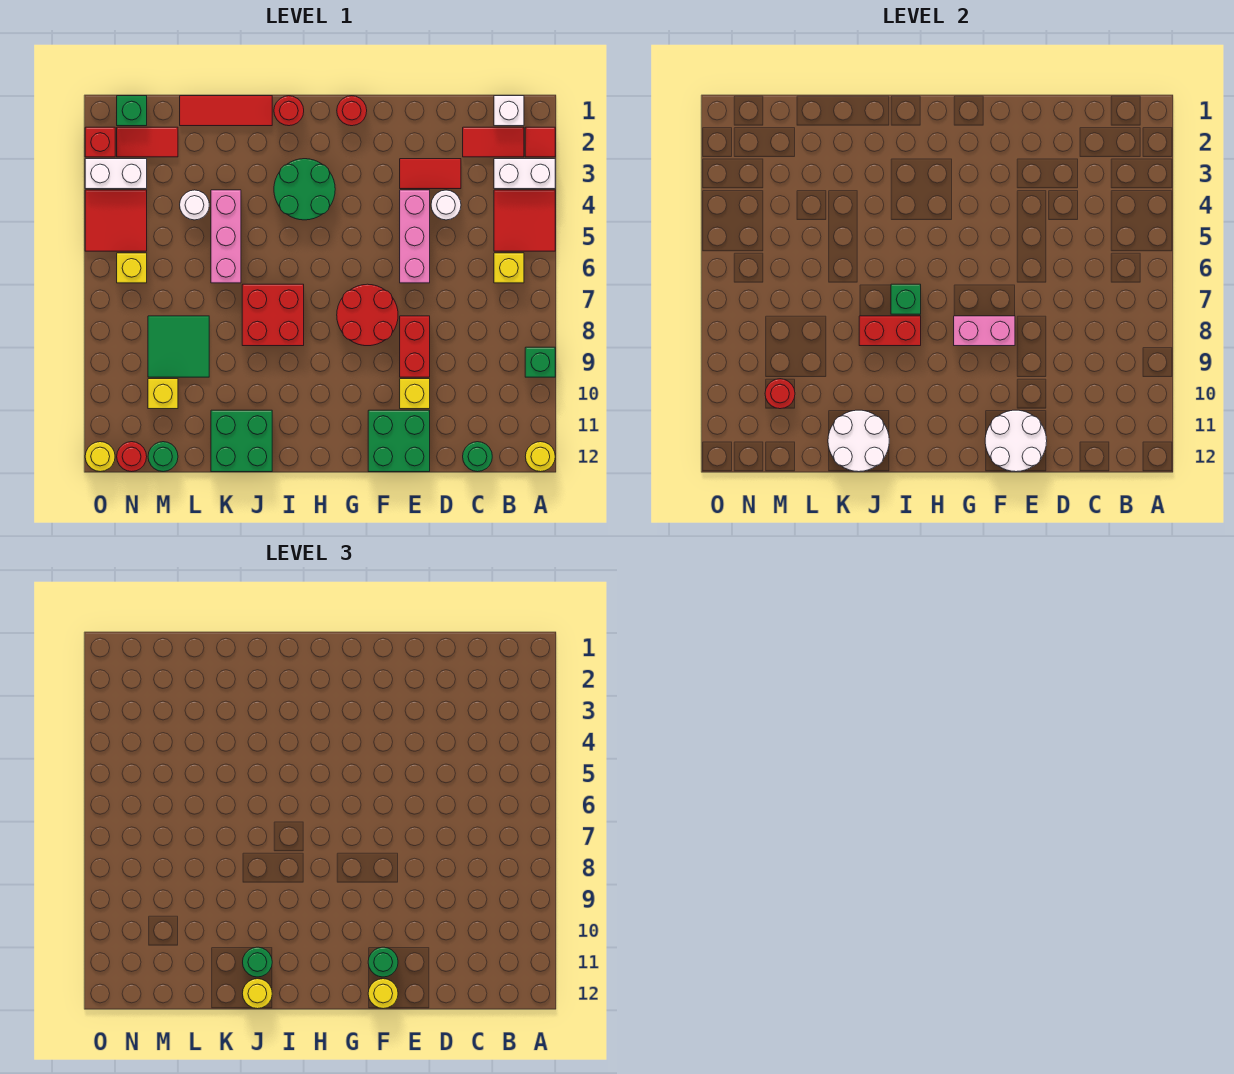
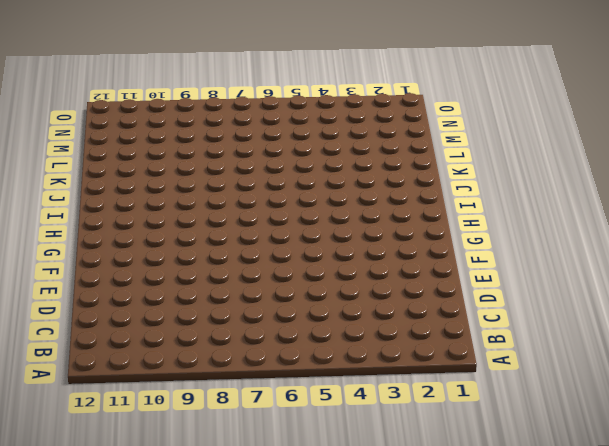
none -> red tile A2 level 1
none -> white brick A3:B3 level 1
none -> red tile A4:B5 level 1
none -> green brick A9 level 1

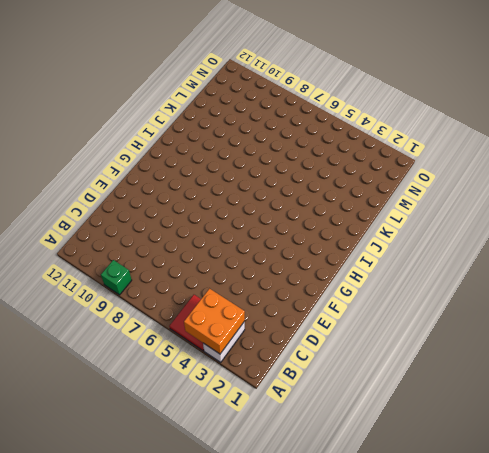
orange brick A3:B4 level 2 -> none
none -> red tile A2 level 1
none -> yellow round brick A12 level 1
none -> white brick B1 level 1
none -> red tile B2:C2 level 1

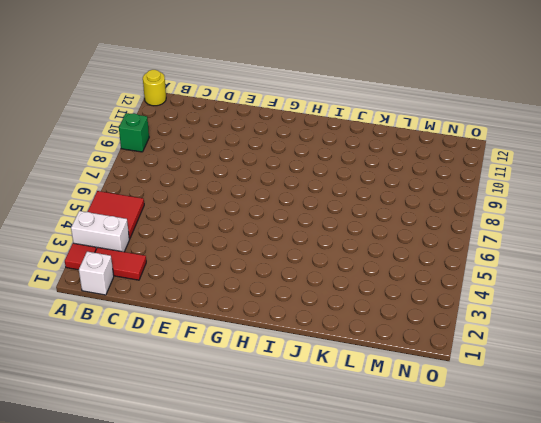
none -> yellow brick B6 level 1
none -> green round brick C12 level 1
none -> red tile D3:E3 level 1
none -> white round brick D4 level 1

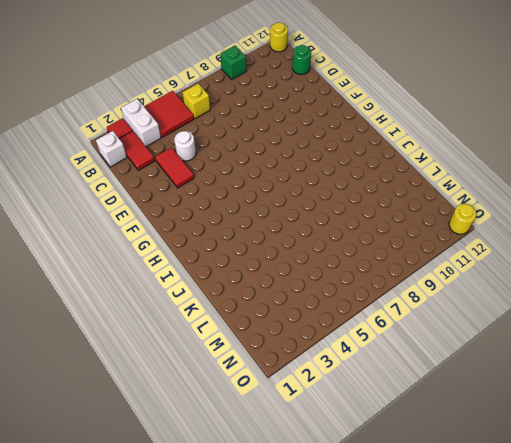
none -> pink brick E4:E6 level 1
none -> red brick E8:E9 level 1
none -> yellow brick E10 level 1
none -> green brick E11:F12 level 1

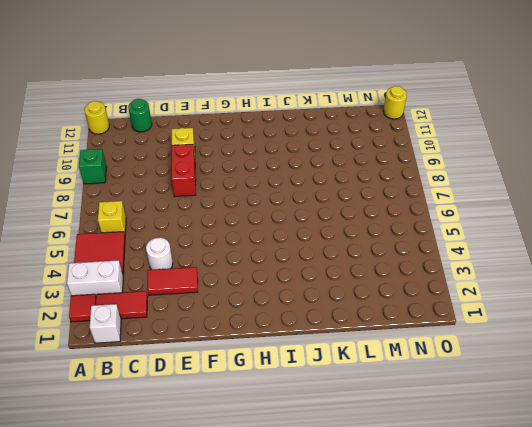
none -> pink brick E4:E6 level 1
none -> green brick E11:F12 level 1
none -> red round brick F7:G8 level 1
none -> red round brick G1 level 1

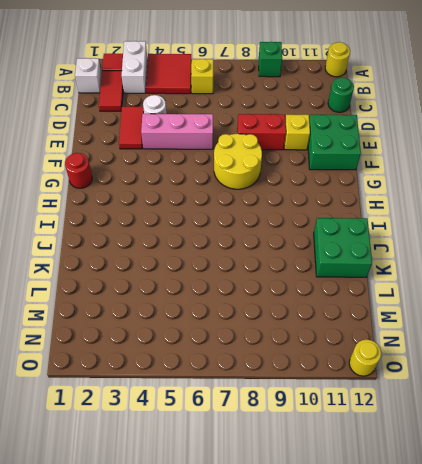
yellow round brick F7:G8 level 1 -> red round brick F7:G8 level 1
none -> green round brick H3:I4 level 1
none -> red round brick I1 level 1
none -> red brick I7:J8 level 1
none -> red tile J1:L1 level 1

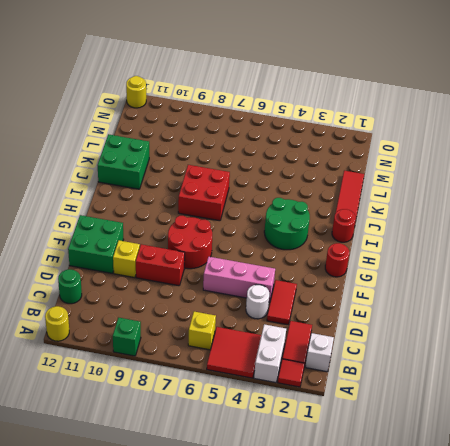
none -> pink brick K4:K6 level 1
none -> white round brick L4 level 1
none -> green tile L8:M9 level 1
none -> red tile M2:N2 level 1

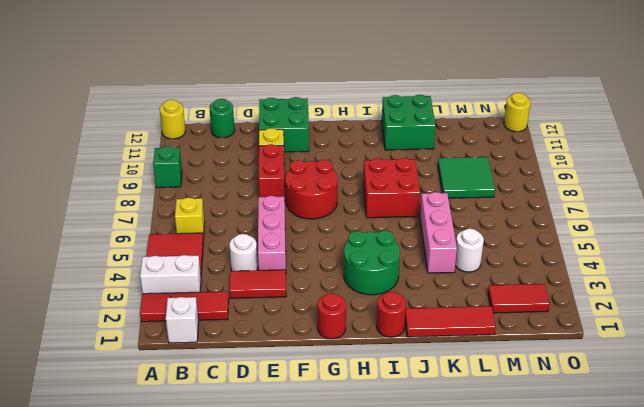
none -> yellow brick M10 level 1
none -> green round brick M12 level 1
none -> green brick N1 level 1
none -> white brick N3:O3 level 1

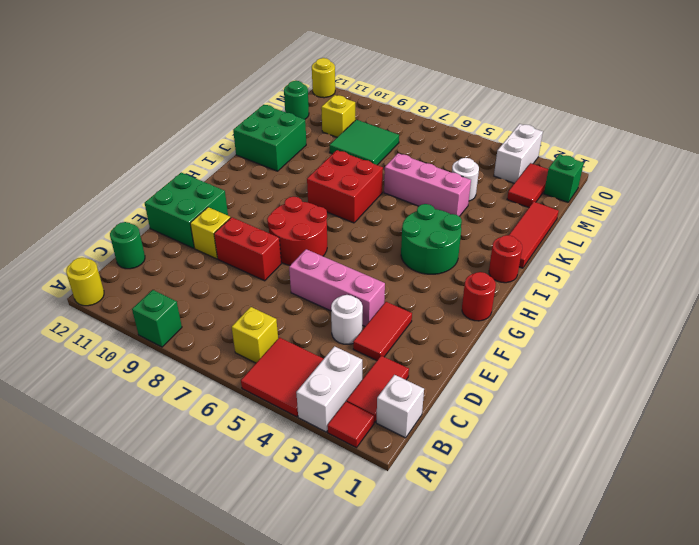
none -> red tile N4:O5 level 1
none -> yellow brick N6 level 1
none -> red round brick N12 level 1
none -> red brick O2 level 1

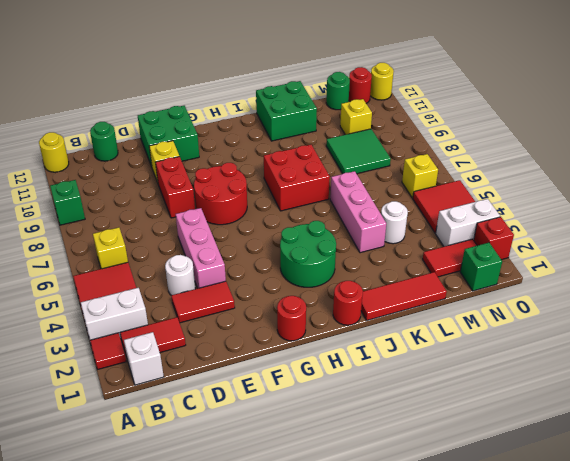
none -> white round brick E11:F12 level 2
none -> pink brick F8:G8 level 2
none -> green brick I7 level 2
none -> red brick I8:J8 level 2

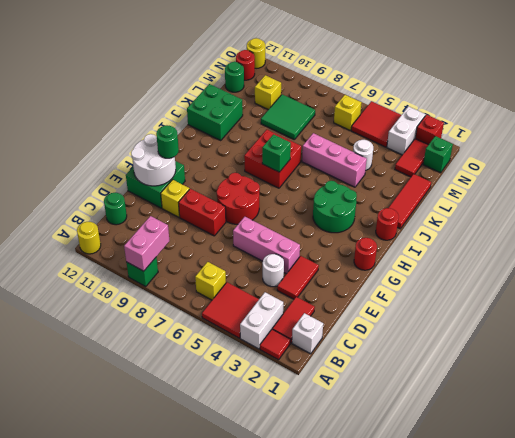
pink brick A9:B9 level 2 -> pink brick F8:G8 level 2
none -> red brick I8:J8 level 2
none -> white round brick J11:K12 level 2
none -> red round brick M10 level 2
none -> yellow round brick F12 level 3

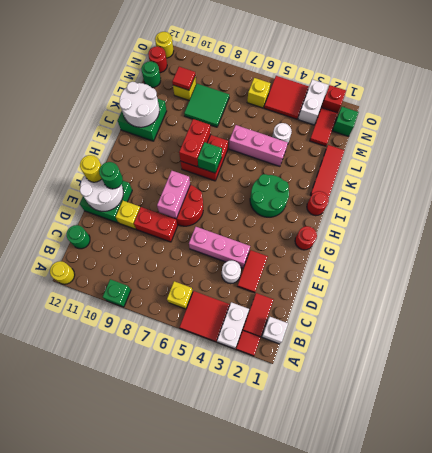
red tile M10 level 2 -> red round brick M10 level 2
none -> green round brick J11 level 3
none -> yellow round brick J12 level 3

